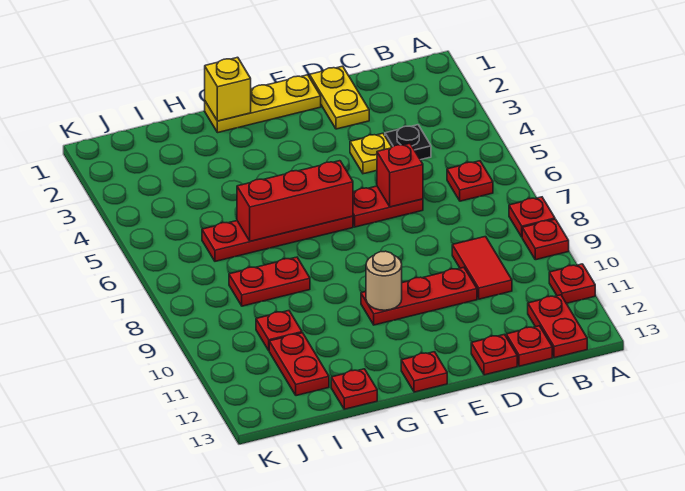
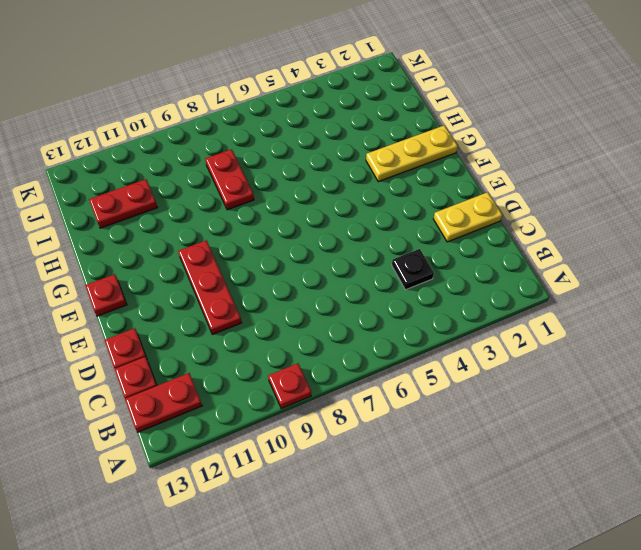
yellow plate G1:G3 level 1 -> yellow plate E1:G1 level 1
none -> red plate A8 level 1
none -> red plate A11 level 1
none -> red plate B6 level 1

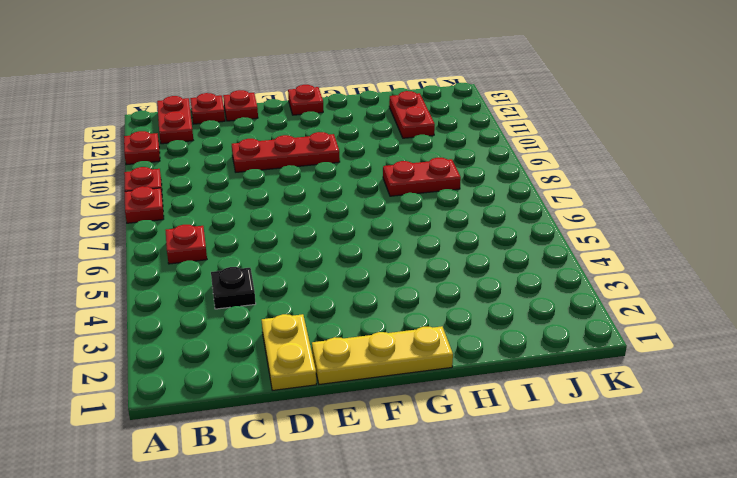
none -> red tile C9:C10 level 1
none -> yellow plate D4 level 1
none -> red plate D6:E6 level 1

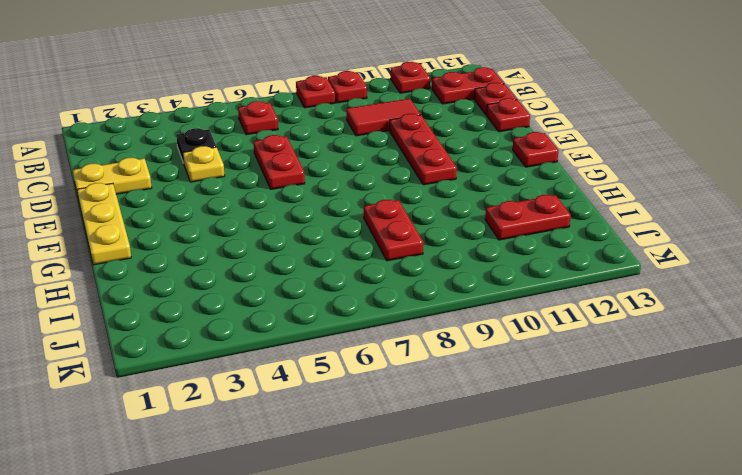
none -> red plate F6:I6 level 1
none -> red plate H13 level 1
none -> red plate I10 level 1

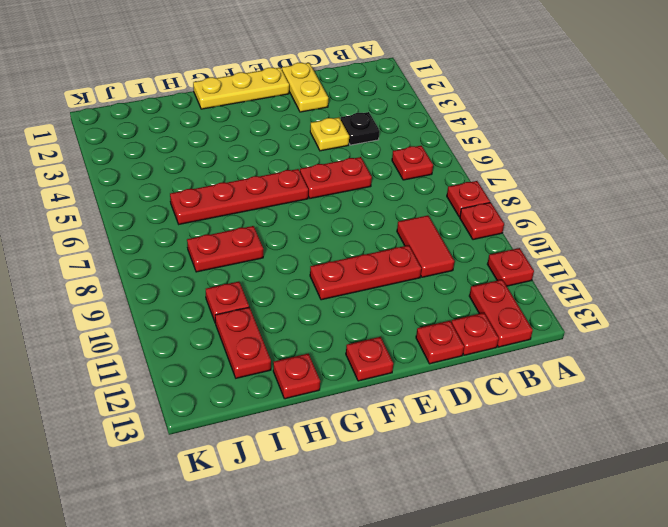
none -> red brick D6 level 2
none -> red brick F6:H6 level 2
none -> tan round brick F10 level 2

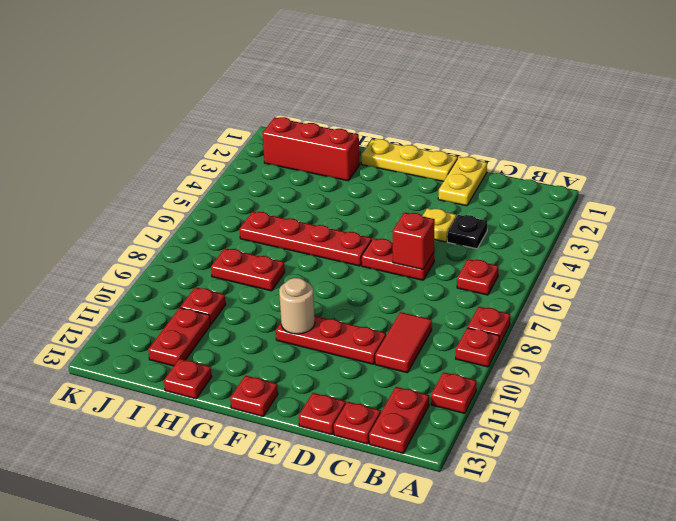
red brick H2:J2 level 1 -> red brick F6:H6 level 2
none -> yellow brick G1 level 2

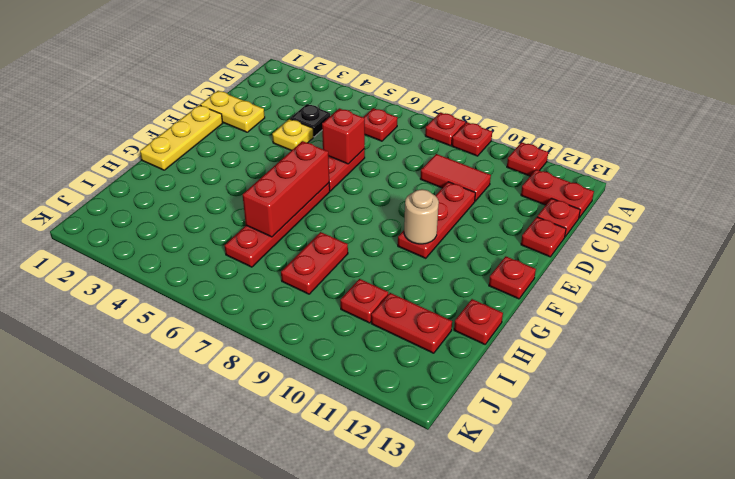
none -> yellow brick G1 level 2

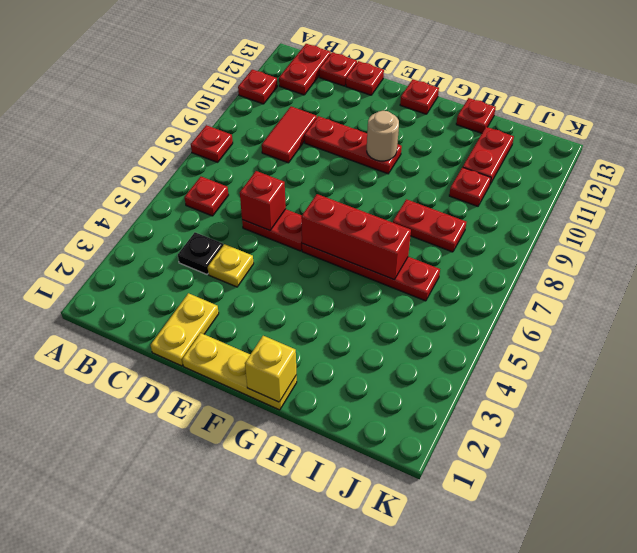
none -> red plate A9 level 1

